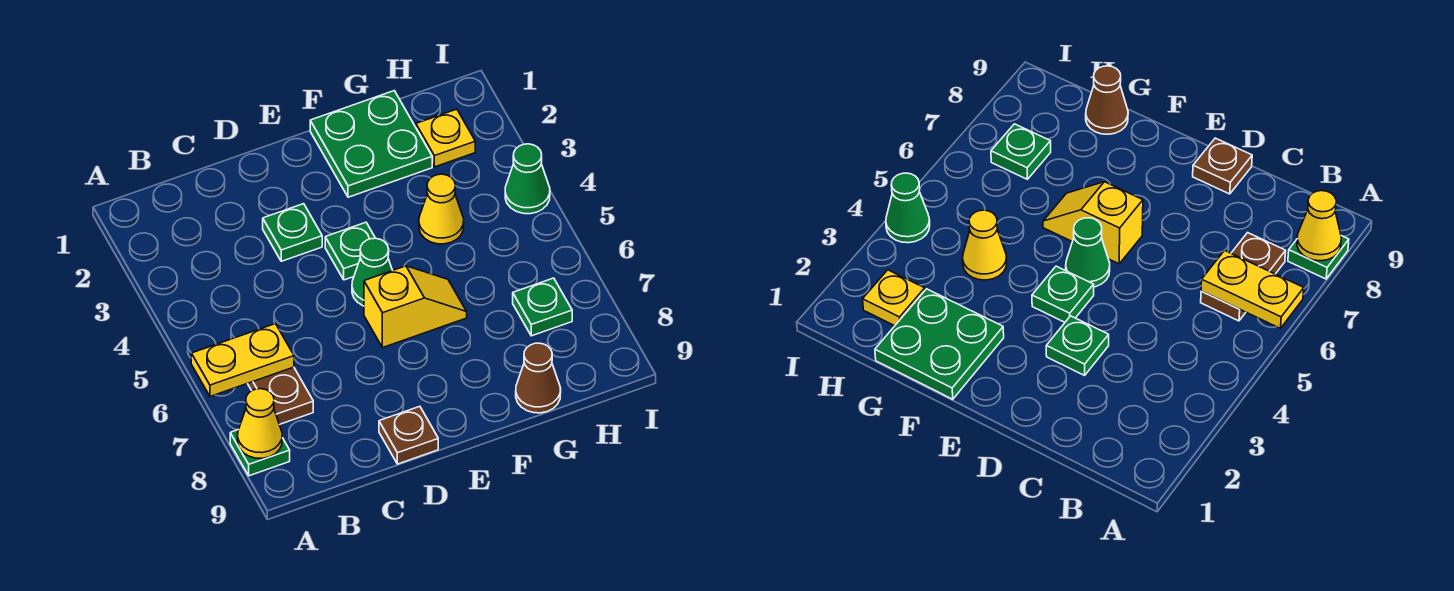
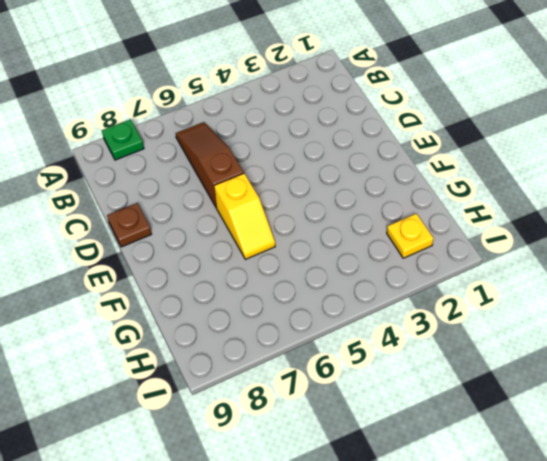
brown slope B6:D6 level 1 top D -> brown plate B6:B7 level 1
none -> green plate D3 level 1
none -> green plate E4 level 1
none -> green cone E5 level 1

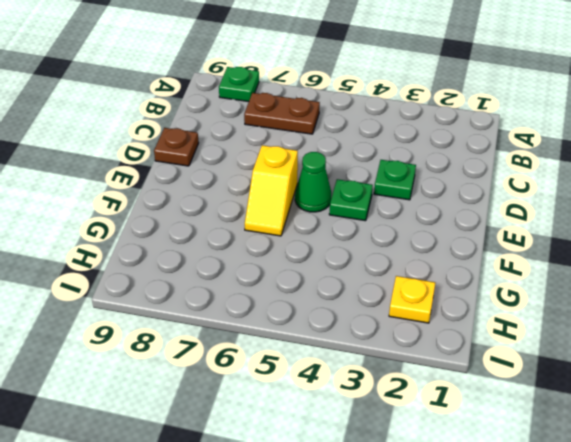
none -> green plate F1:G2 level 1
none -> yellow cone G4 level 1
none -> brown cone G9 level 1

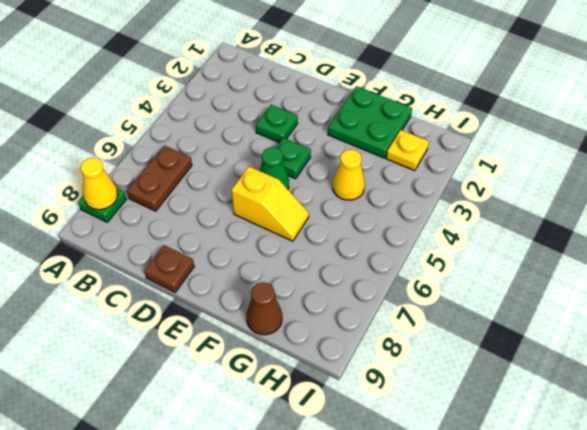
none -> green plate H7 level 1
none -> green cone I4 level 1
none -> yellow plate A6:B6 level 2

